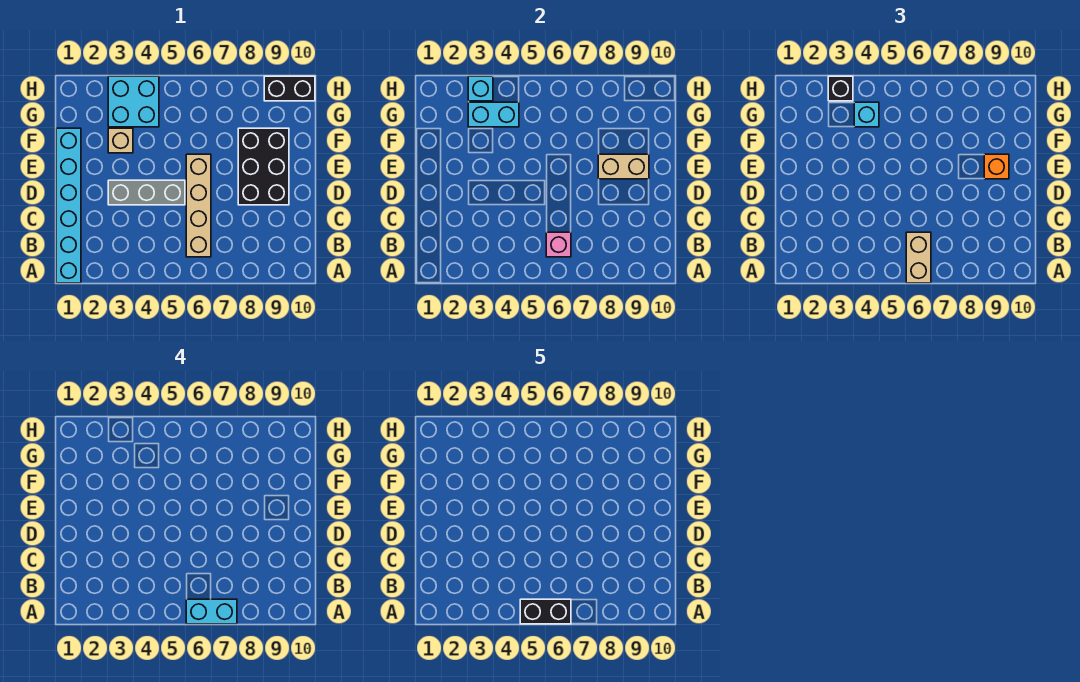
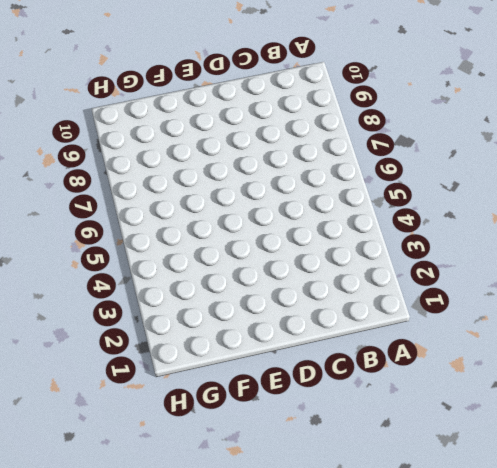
none -> cyan brick A1:F1 level 1
none -> tan brick B6:E6 level 1
none -> grey brick D3:D5 level 1

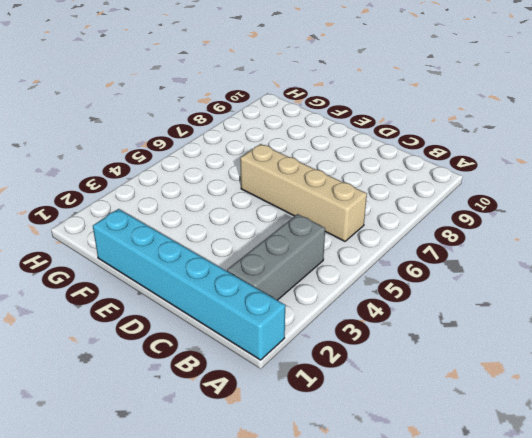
grey brick B2:B4 level 1 -> grey brick D3:D5 level 1
none -> black brick D8:F9 level 1
none -> tan brick F3 level 1
none -> cyan brick G3:H4 level 1

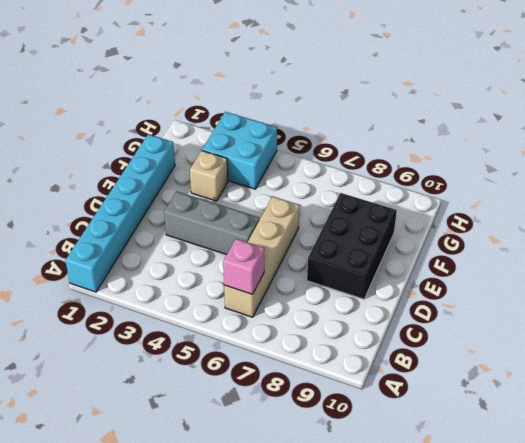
none -> black brick H9:H10 level 1
none -> tan brick E8:E9 level 2
none -> cyan brick G3:G4 level 2

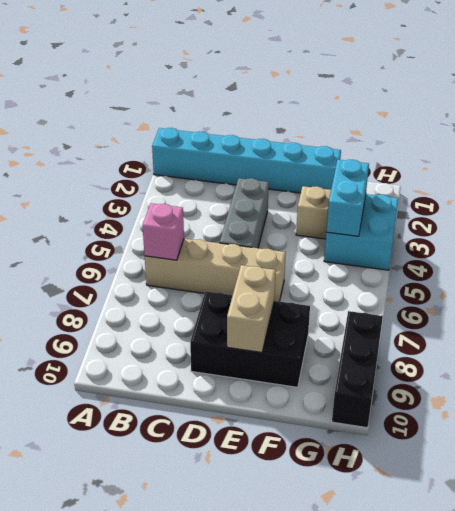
black brick H8:H10 level 1 -> black brick H9:H10 level 1
none -> cyan brick H3 level 2
none -> tan brick A6:B6 level 3
none -> orange brick E9 level 3

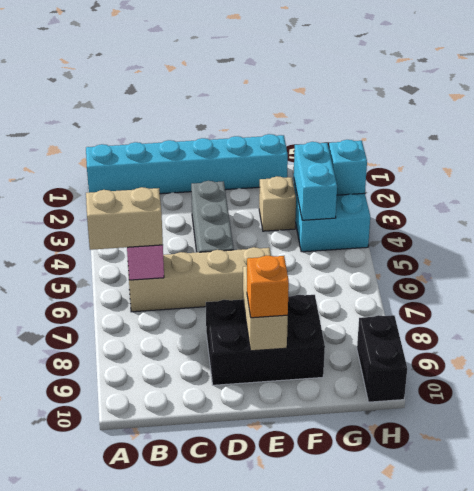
none -> cyan brick G4 level 3
none -> black brick H3 level 3
none -> cyan brick A6:A7 level 4

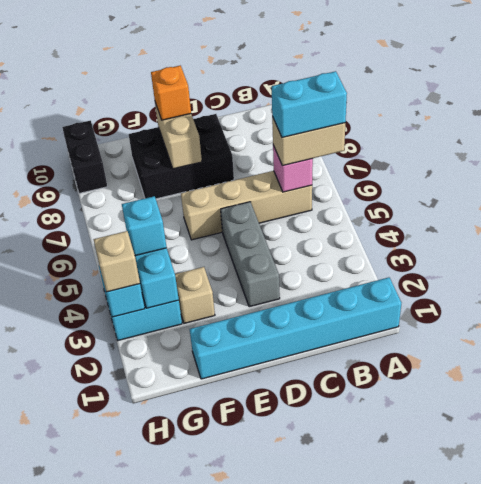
cyan brick A6:B6 level 4 -> cyan brick A6:A7 level 4
tan brick H3 level 3 -> black brick H3 level 3
none -> black brick A5:A6 level 5

